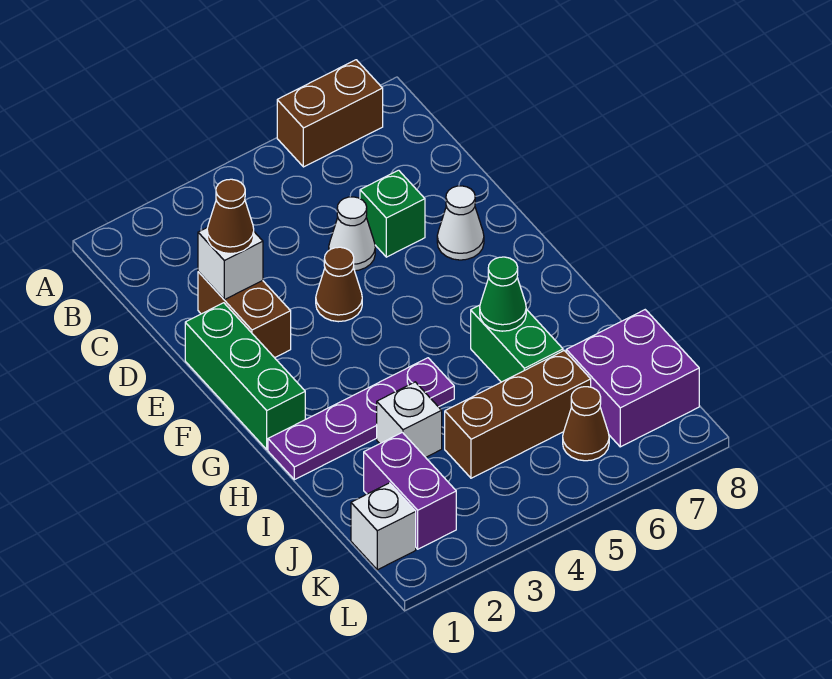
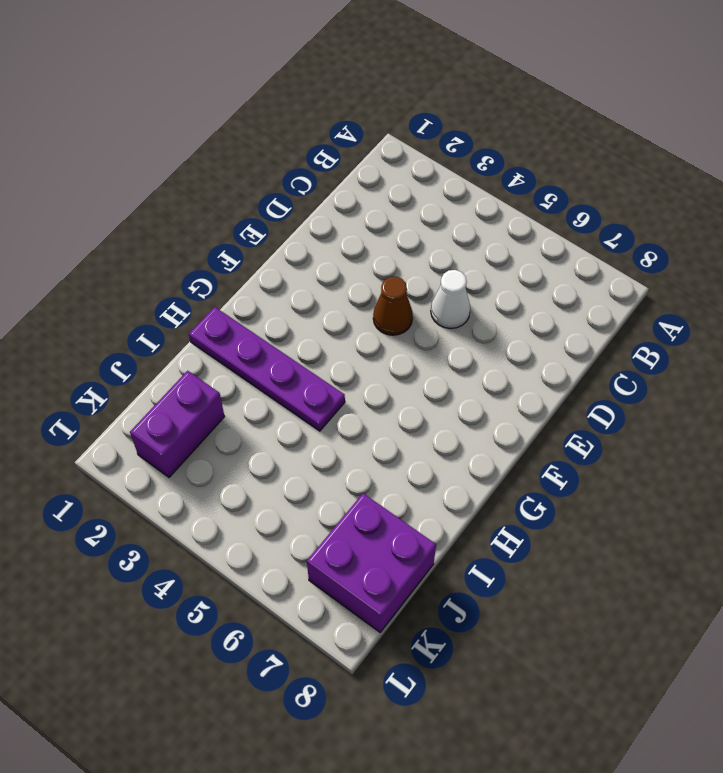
none -> brown brick A6:A7 level 1
none -> brown brick D2:E2 level 1
none -> green brick D6 level 1

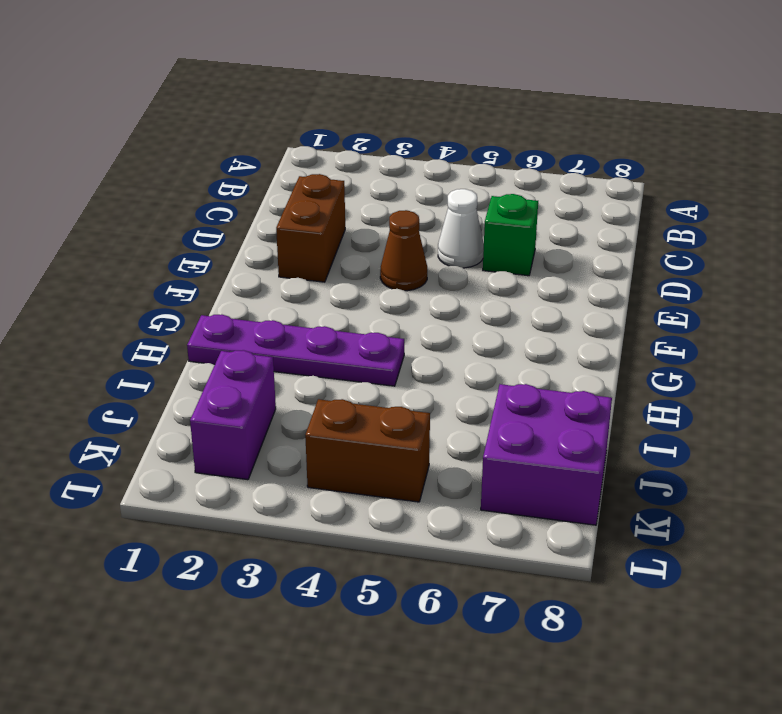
brown brick K4:K5 level 1 -> brown brick A6:A7 level 1
none -> green brick E1:G1 level 1
none -> white cone E7 level 1
none -> green brick H6:I6 level 1

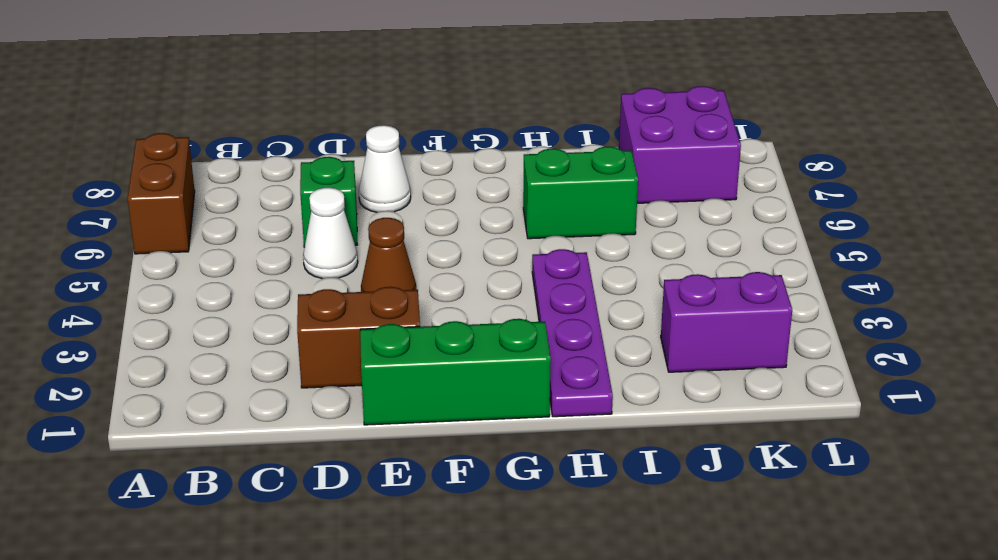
none -> white brick I3 level 1
none -> brown brick J4:J6 level 1
none -> white brick K1 level 1

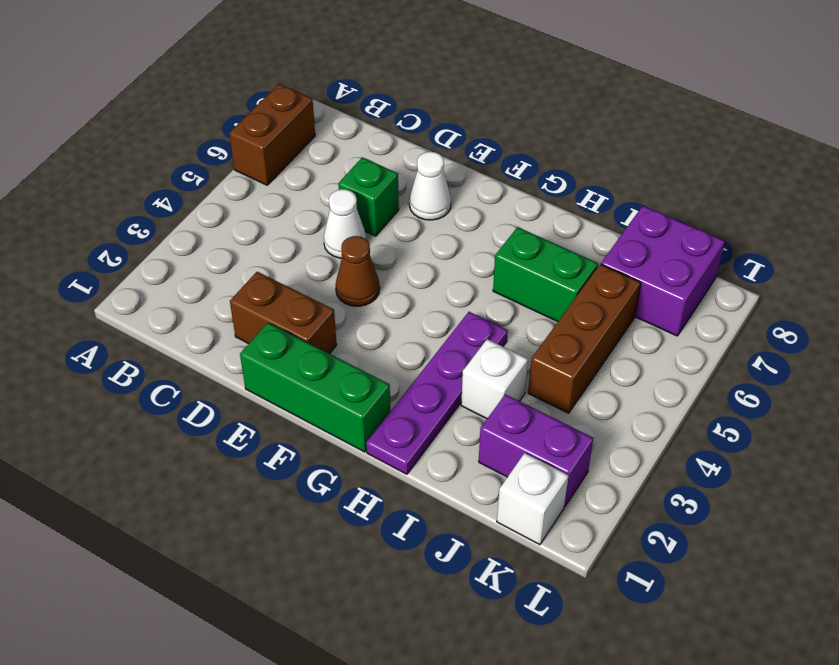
none -> brown cone K6 level 1
none -> white brick D2 level 2
none -> green cone H6 level 2

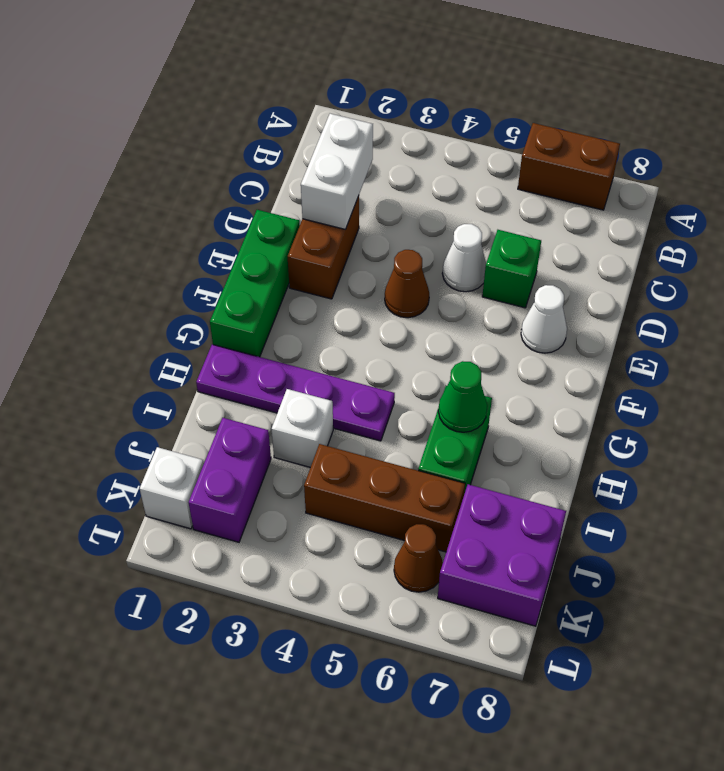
white brick C2:D2 level 2 -> white brick D2 level 2
none -> brown cone D2 level 3

